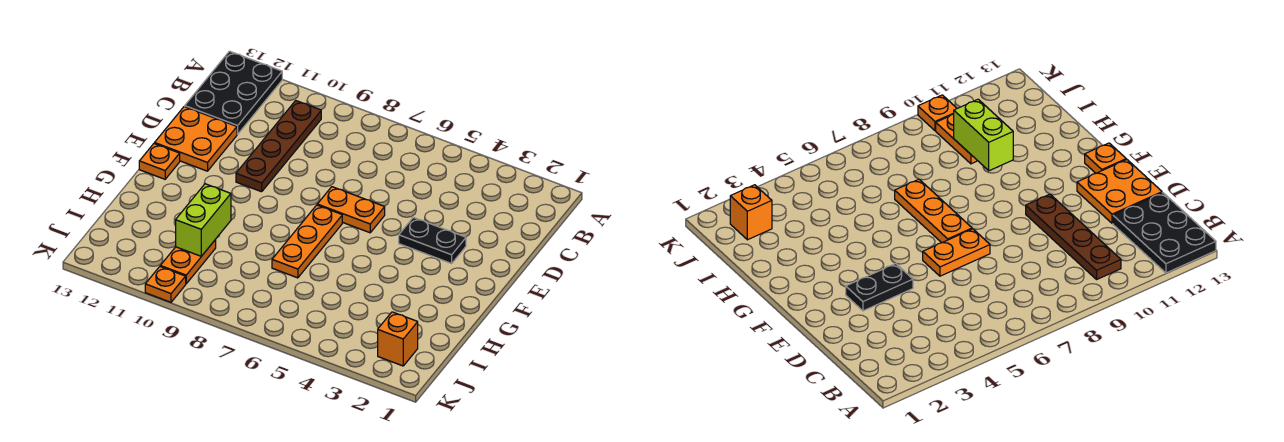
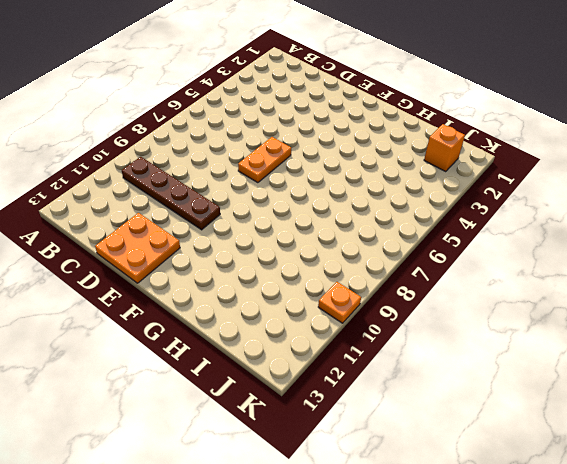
none -> black plate A12:C13 level 1
none -> black plate E3:E4 level 1

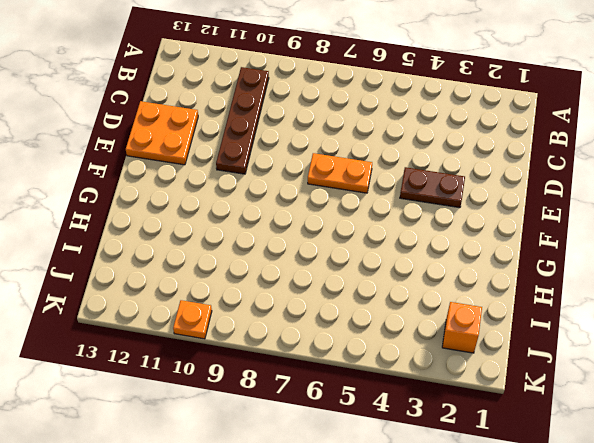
brown plate E3:E4 level 1 -> black plate E3:E4 level 1
none -> black plate A12:C13 level 1
none -> orange plate F7:H7 level 1

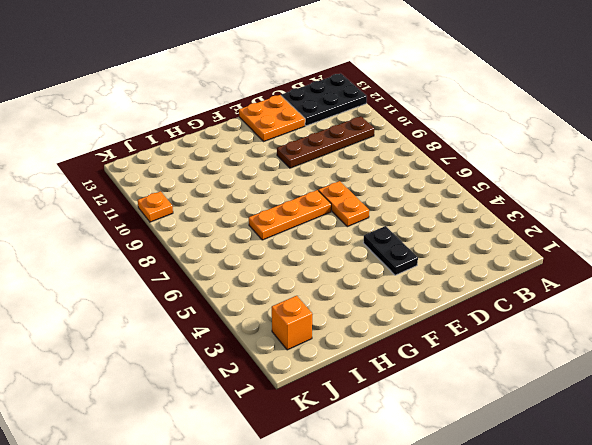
none -> orange plate F13 level 1
none -> orange plate I10:J10 level 1

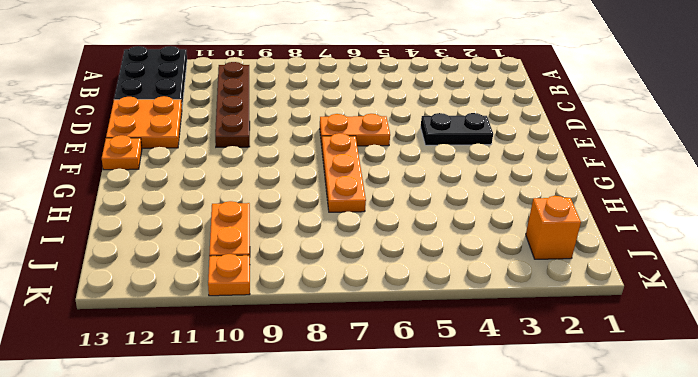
none -> lime brick H10:I10 level 2

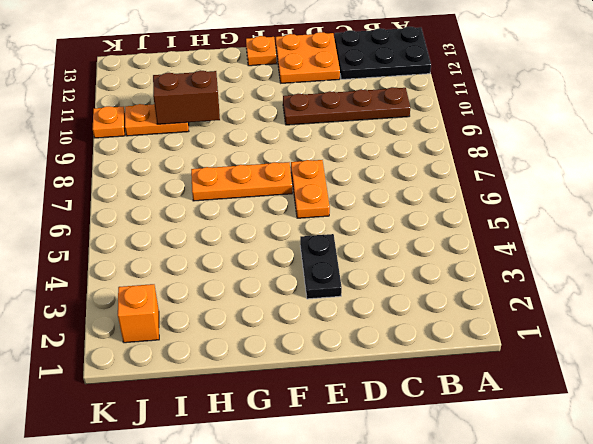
brown brick H10:I10 level 2 -> lime brick H10:I10 level 2

